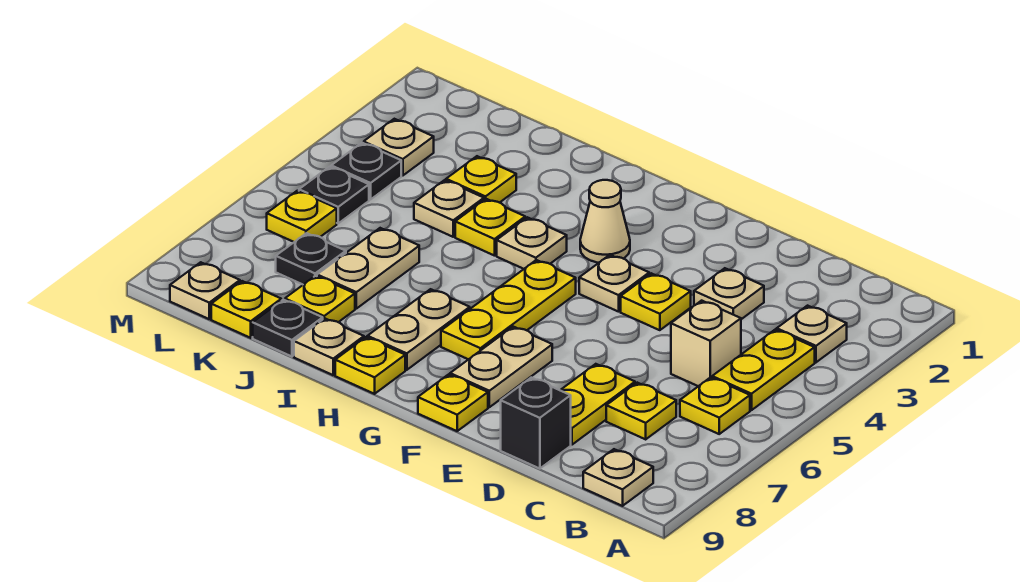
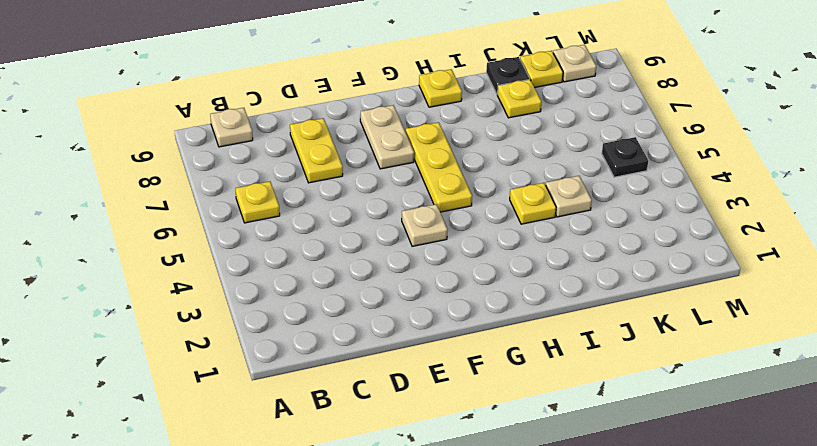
none -> tan plate B3 level 1
none -> yellow plate B4:B5 level 1
none -> tan brick C5 level 1
none -> yellow plate C7 level 1

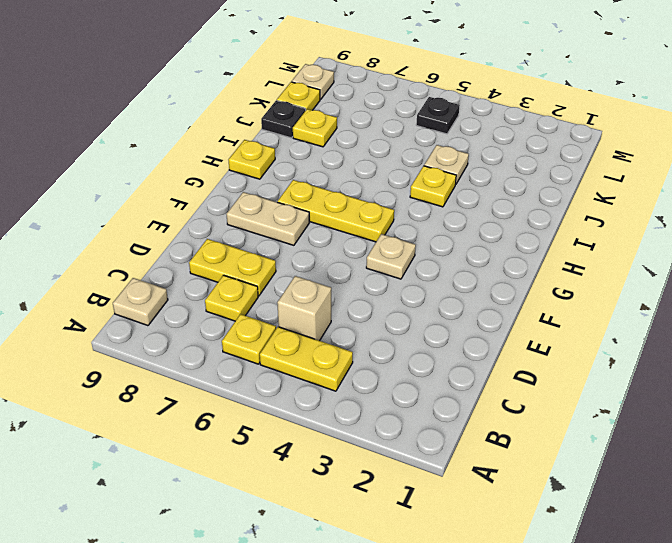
none -> tan plate B3 level 1
none -> tan plate D3 level 1
none -> black brick D9 level 1
none -> yellow plate E4 level 1

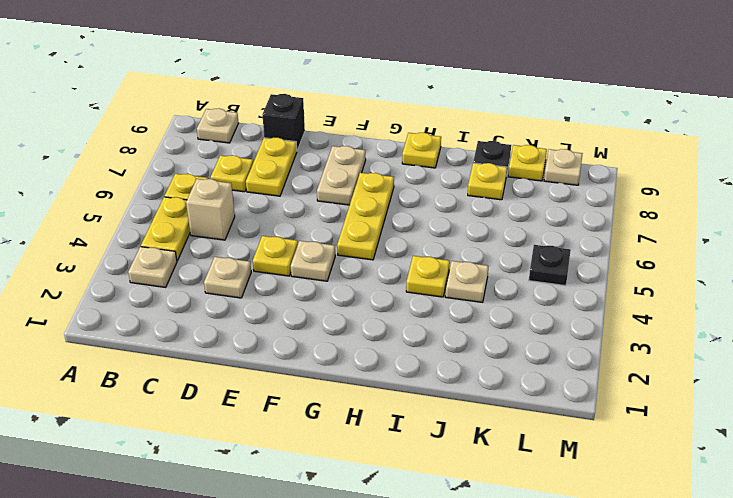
none -> yellow plate F9 level 1
none -> tan cone G3 level 1
none -> tan plate H4 level 1
none -> tan plate H7:H8 level 1

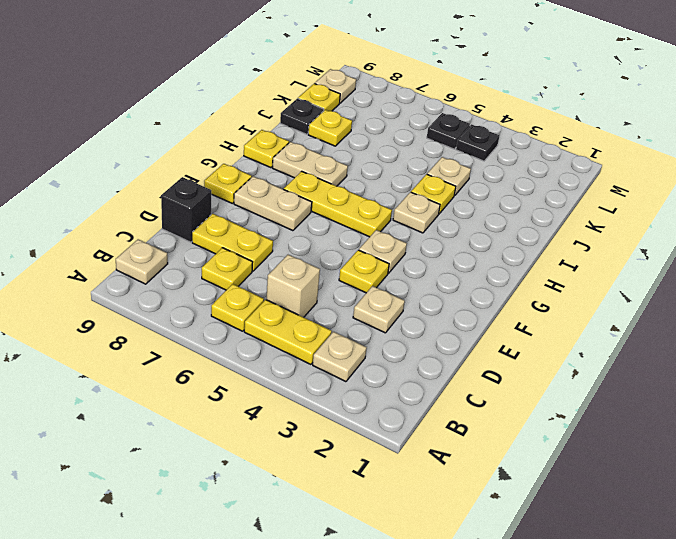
none -> tan cone G3 level 1
none -> tan plate I9 level 1
none -> yellow plate J3 level 1
none -> tan plate J6:J7 level 1

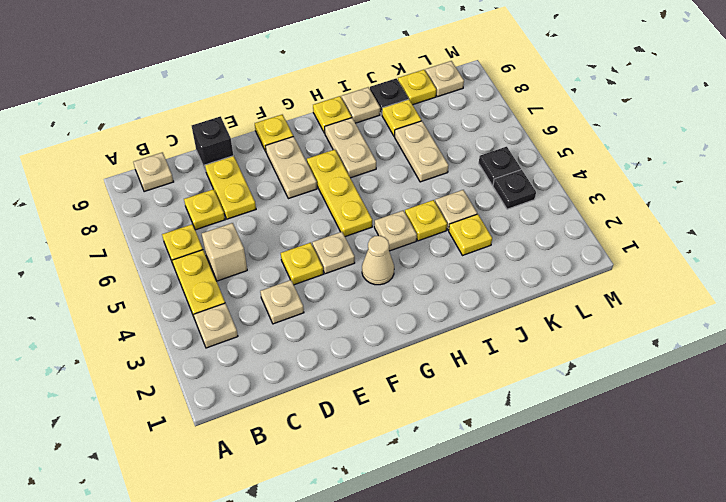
none -> black plate K7 level 1
none -> tan plate L3 level 1
none -> yellow plate L6 level 1

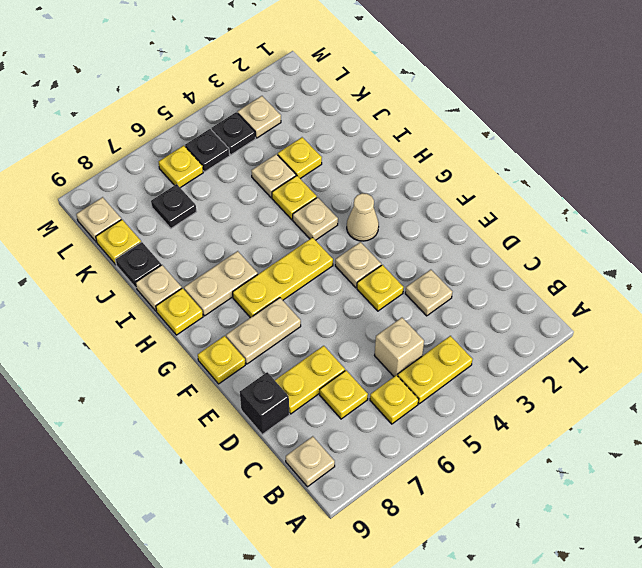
none -> tan plate B3 level 1
none -> tan plate J6:J7 level 1
none -> yellow plate J8 level 1

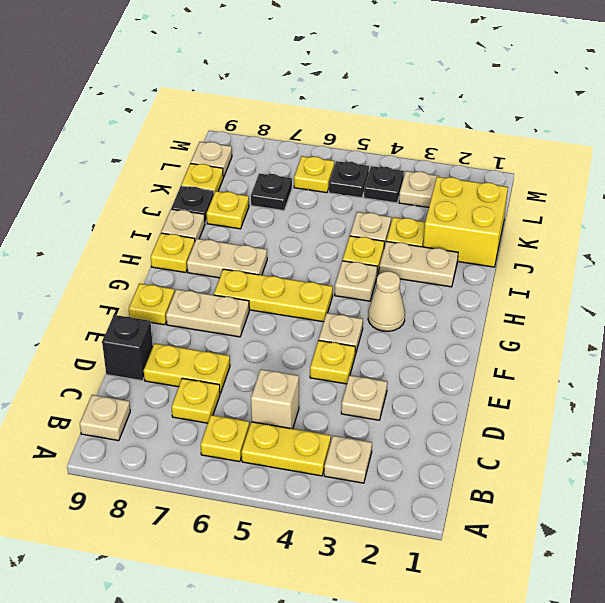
tan plate I2:I3 level 1 -> tan plate J6:J7 level 1
yellow brick J1:K2 level 1 -> none

